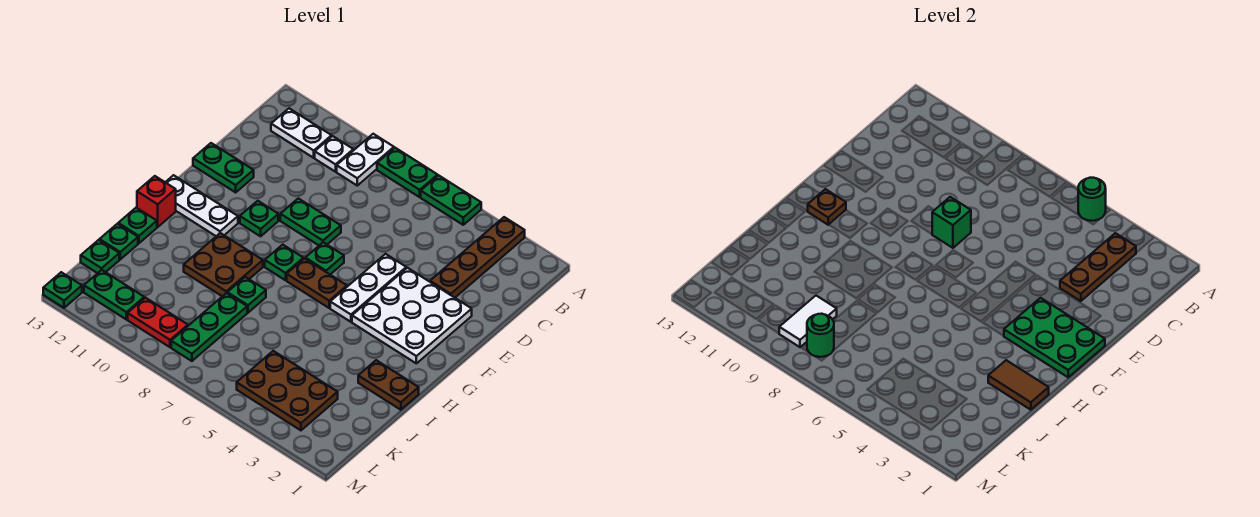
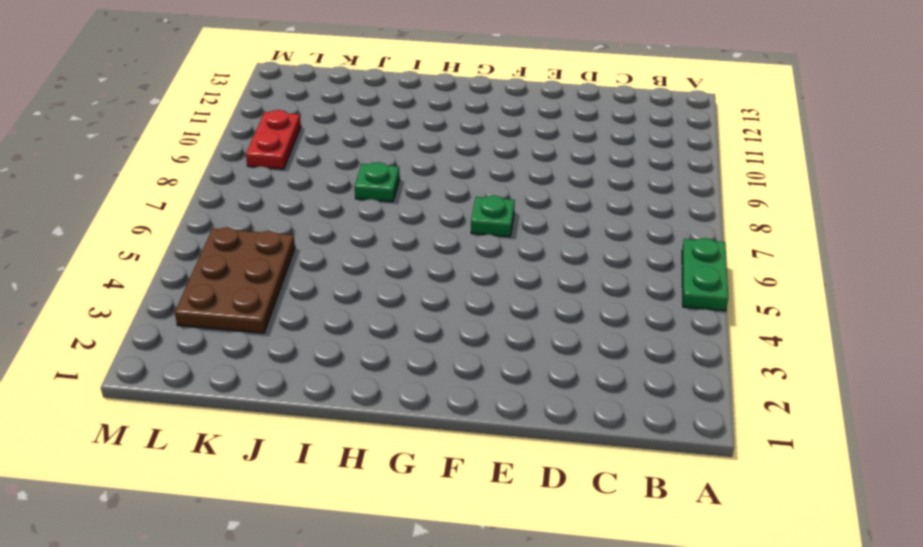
none -> brown plate A3:D3 level 1
none -> green plate A7:A8 level 1
none -> white plate A9:B9 level 1
none -> white plate B10 level 1

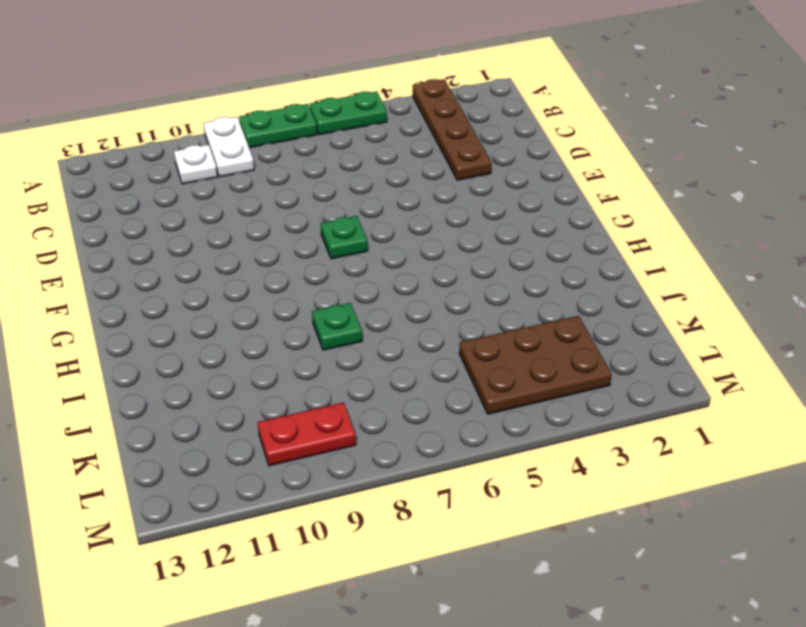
none -> white plate B11:B12 level 1
none -> white plate E2:G4 level 1
none -> white plate E5:G5 level 1
none -> green plate E8:E9 level 1

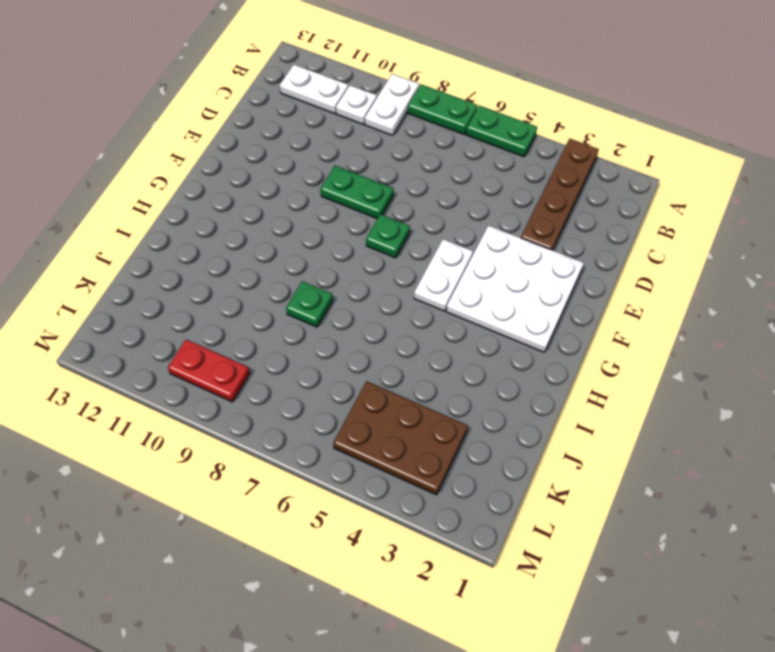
white plate F5:G5 level 1 -> white plate E5:G5 level 1
none -> green plate E12:E13 level 1
none -> green plate F10 level 1
none -> brown plate G6:G7 level 1
none -> green plate G8 level 1

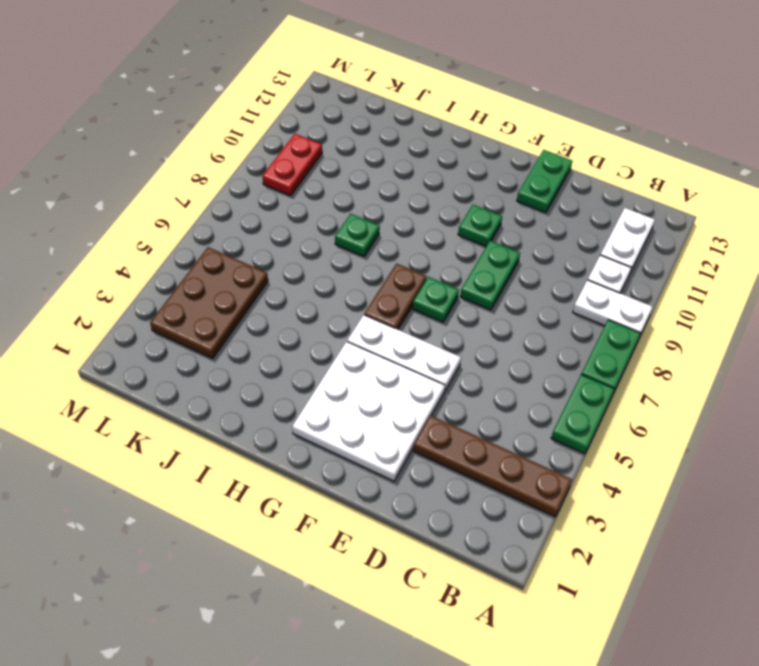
none -> green plate G8 level 1
none -> white plate G11:G13 level 1
none -> brown plate H9:I10 level 1
none -> red brick H13 level 1

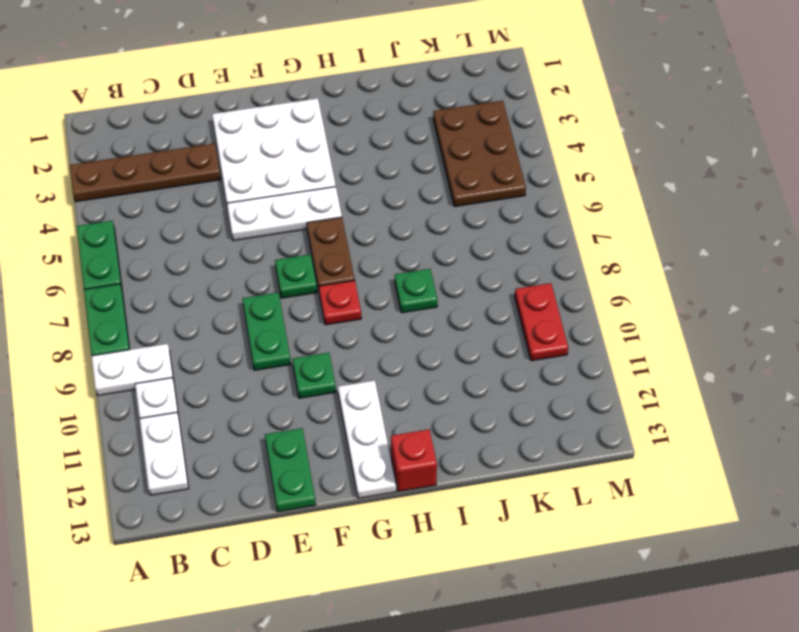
red plate G8 level 1 -> green plate G8 level 1
none -> brown plate H9:I10 level 1
none -> brown plate I1:I2 level 1
none -> green plate I13 level 1
none -> green plate J8:L8 level 1

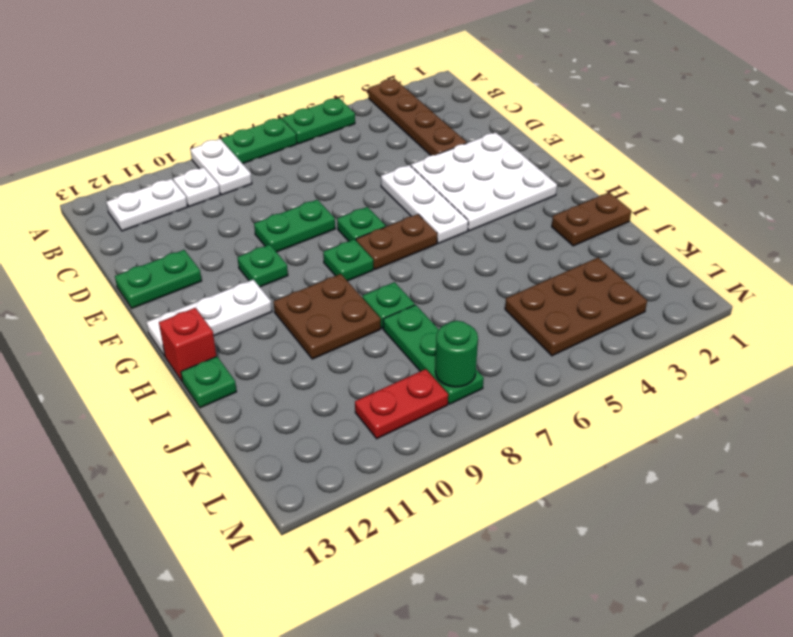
none -> green plate J13 level 1
none -> green plate K13 level 1
none -> green plate L11:L12 level 1
none -> green plate M13 level 1

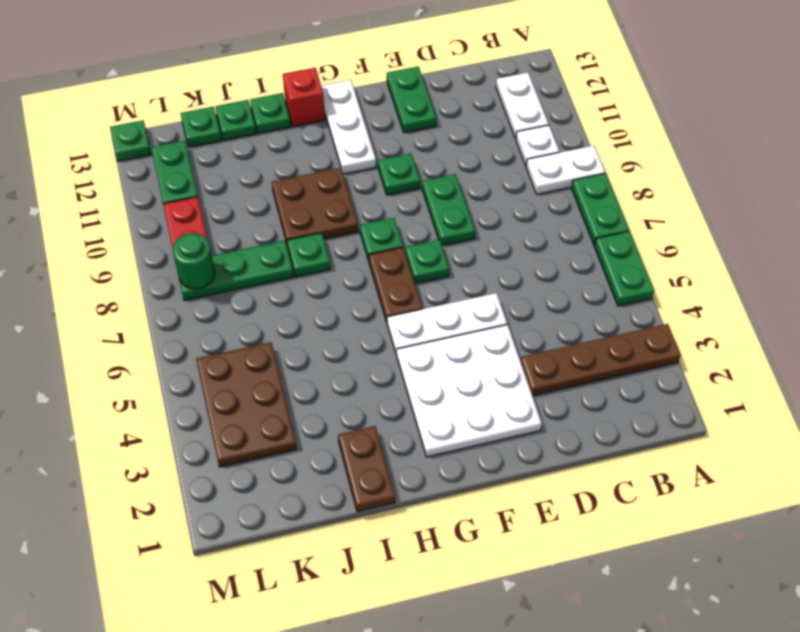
none -> green round brick A5 level 2
none -> brown plate B3:D3 level 2
none -> green brick E8 level 2
none -> green plate F1:G3 level 2

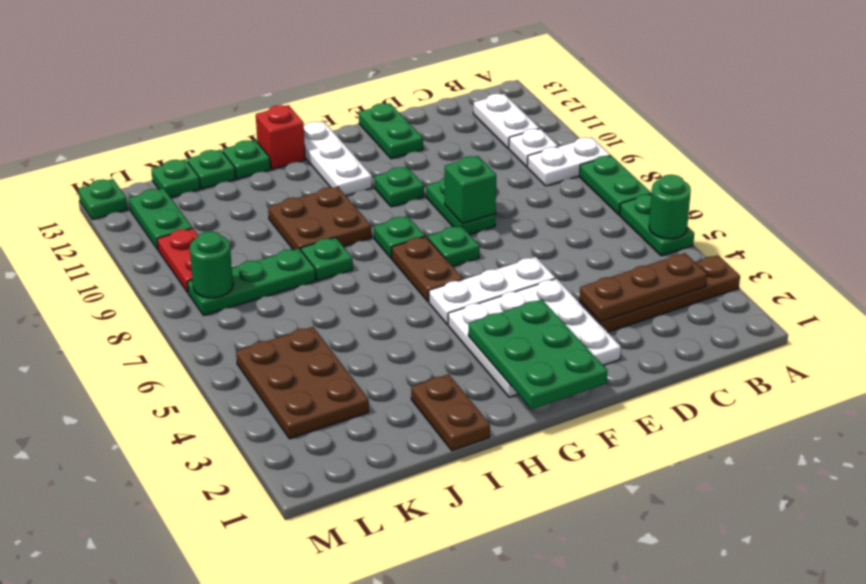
none -> brown plate G12 level 2
none -> brown tile I1:I2 level 2
none -> white tile K9:L9 level 2

